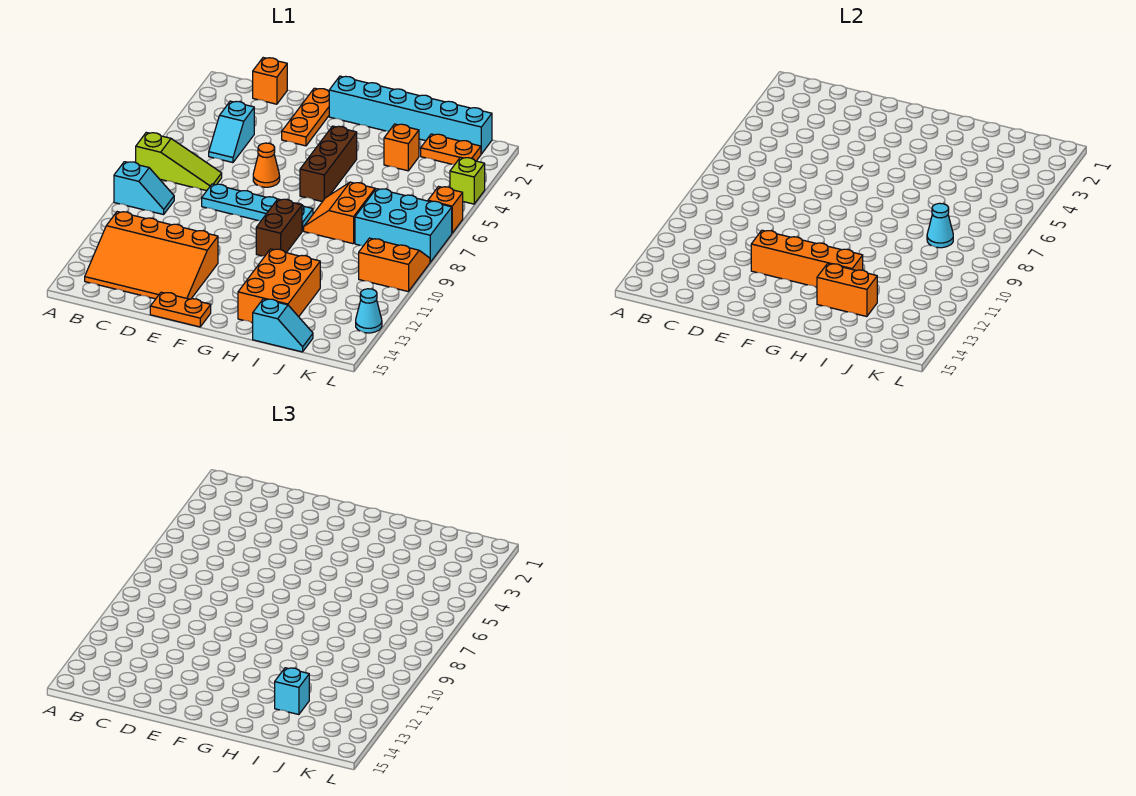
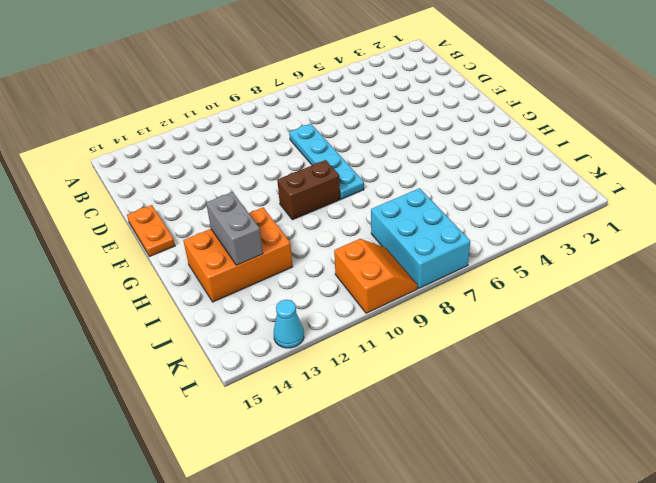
grey brick H13:I13 level 2 -> orange brick H13:I13 level 2
none -> lime slope A7:C7 level 1 top A
none -> cyan slope A9:B9 level 1 top A
none -> orange slope B12:E14 level 1 top 12

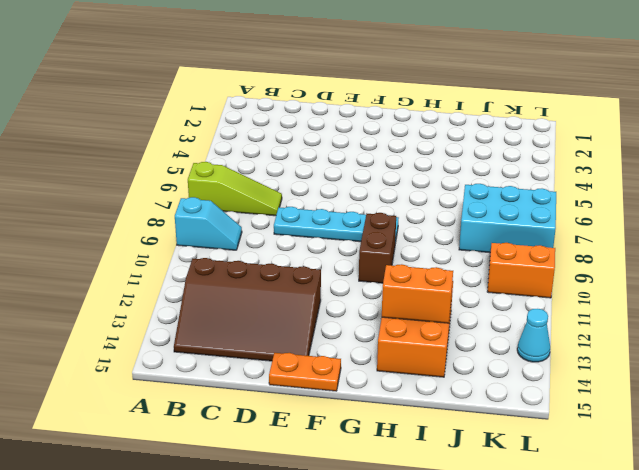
brown slope B12:E14 level 1 top 12 -> orange slope B12:E14 level 1 top 12
none -> orange brick C1 level 1
none -> cyan slope C4:C5 level 1 top 4
none -> orange plate E1:E3 level 1

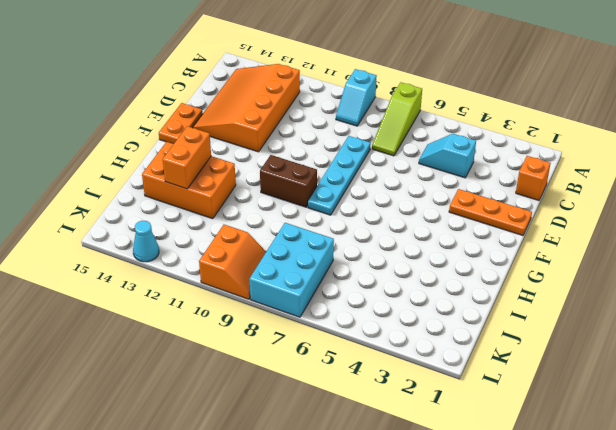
none -> orange cone E6 level 1
none -> cyan brick F1:K1 level 1
none -> brown brick G4:G6 level 1

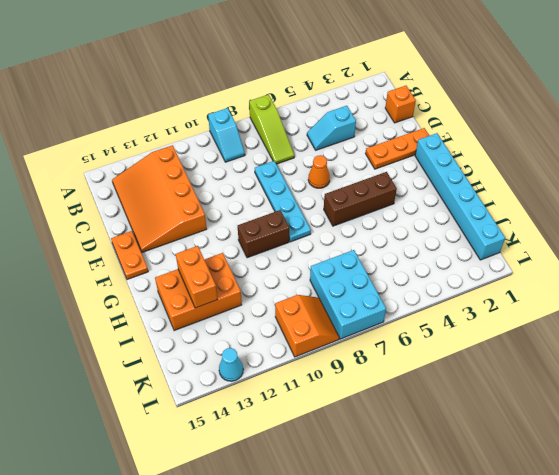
none -> orange slope H7:I8 level 1 top I
none -> orange brick I3 level 1
none -> cyan slope I15:J15 level 1 top I

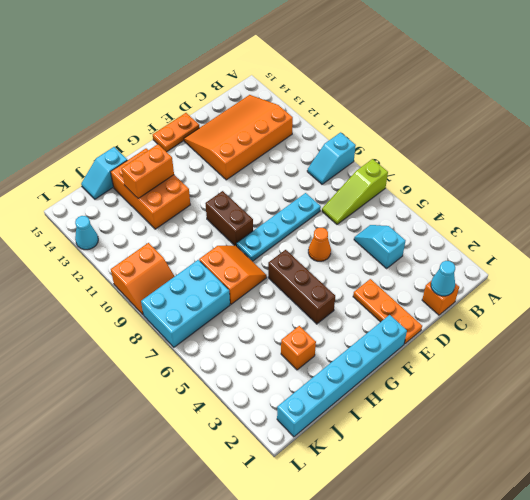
cyan cone C1 level 2 -> cyan cone J8 level 2
none -> orange plate J2:K2 level 1
none -> lime brick L4 level 1
none -> orange brick L6 level 1

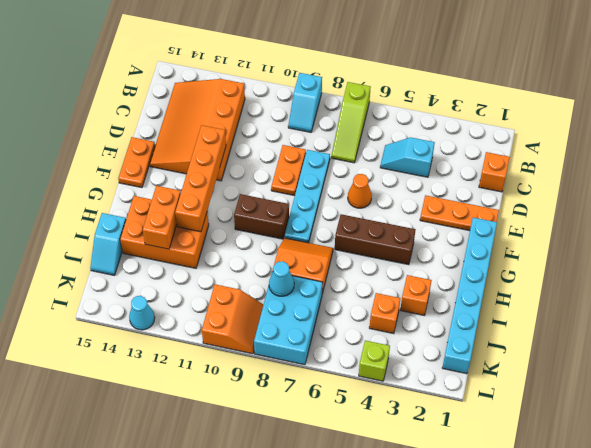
orange plate D9:E9 level 1 -> orange plate J2:K2 level 1
orange brick J4 level 1 -> orange brick L6 level 1
none -> cyan brick I13 level 3

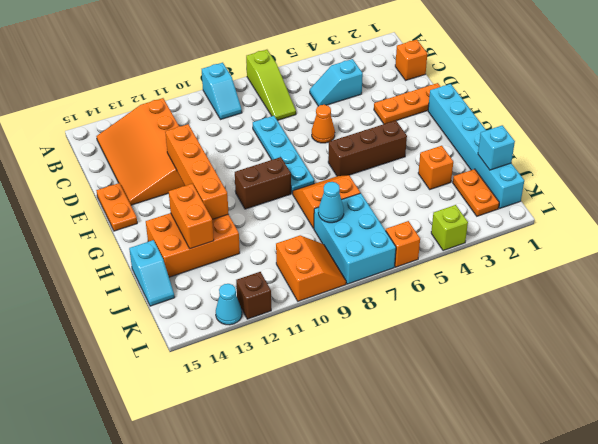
cyan brick J1 level 2 -> cyan brick I13 level 3
brown brick L12 level 1 -> none

